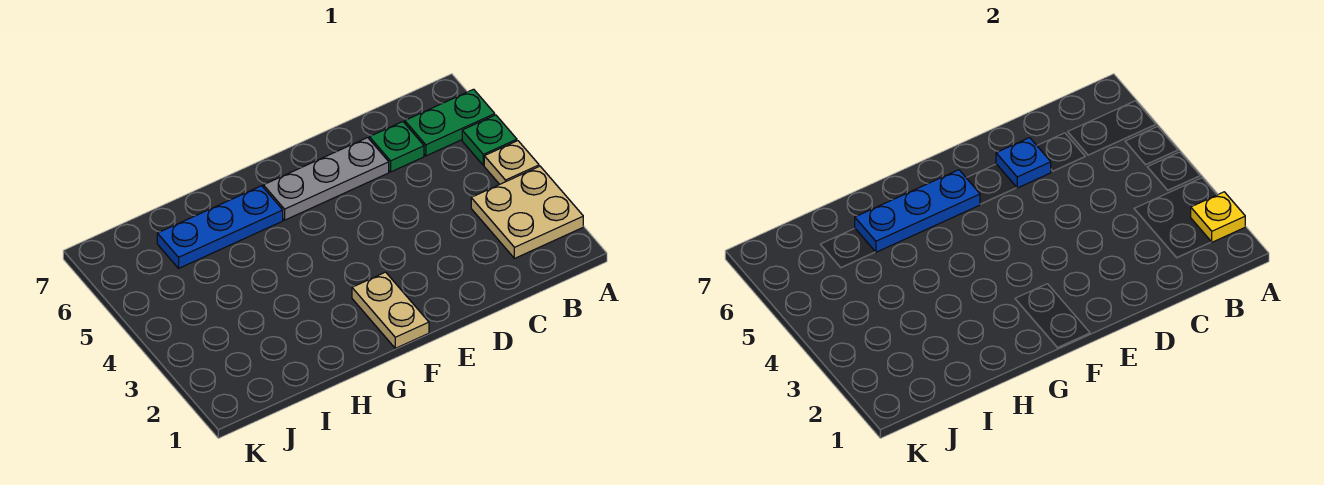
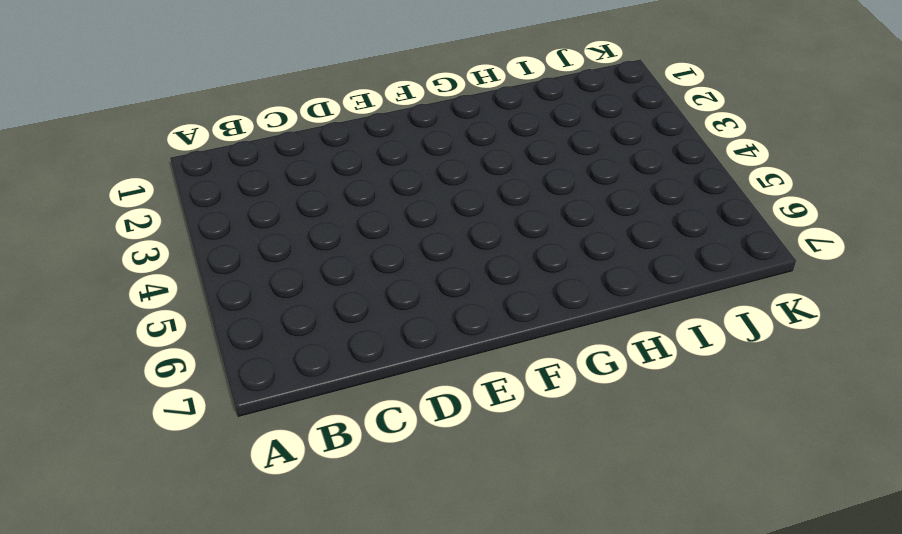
none -> tan plate A2:B3 level 1
none -> tan plate A4 level 1

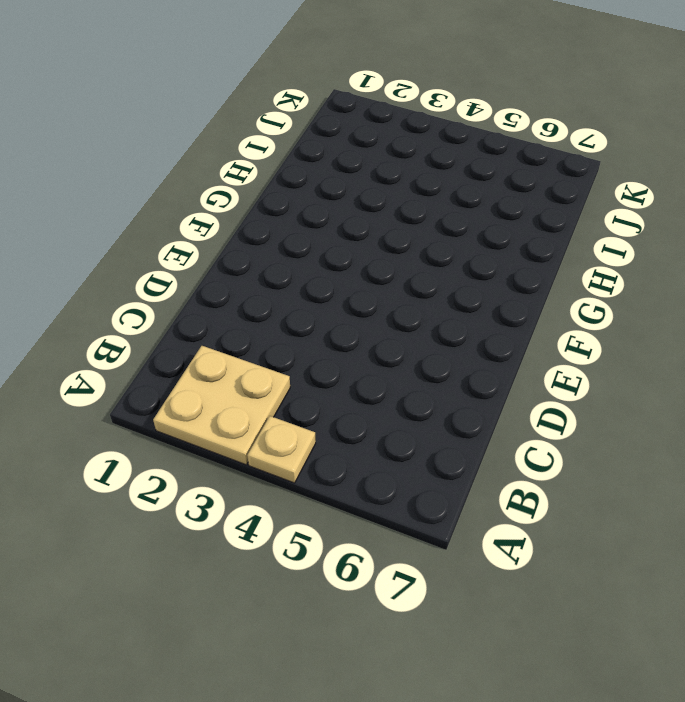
none -> green plate A5 level 1
none -> green plate A6:B6 level 1

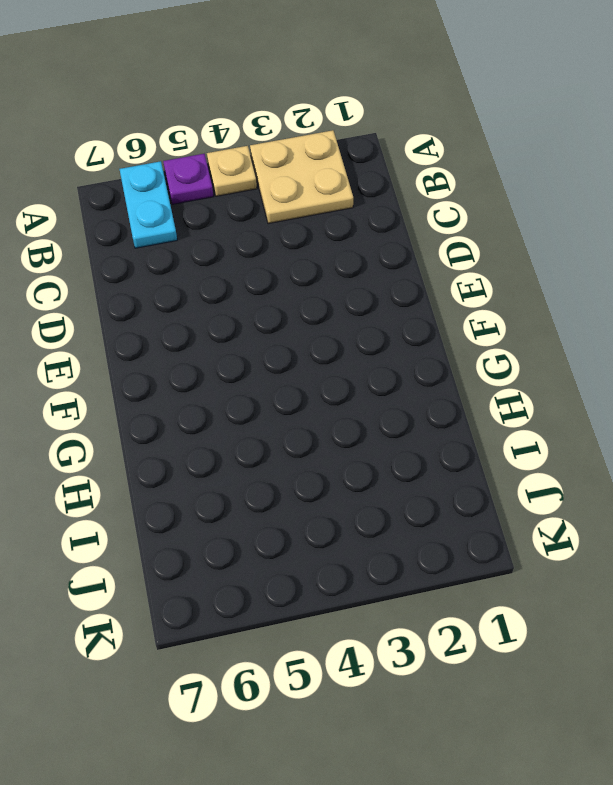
purple plate A5 level 1 -> green plate A5 level 1
cyan plate A6:B6 level 1 -> green plate A6:B6 level 1
none -> green plate C6 level 1
none -> grey plate D6:F6 level 1

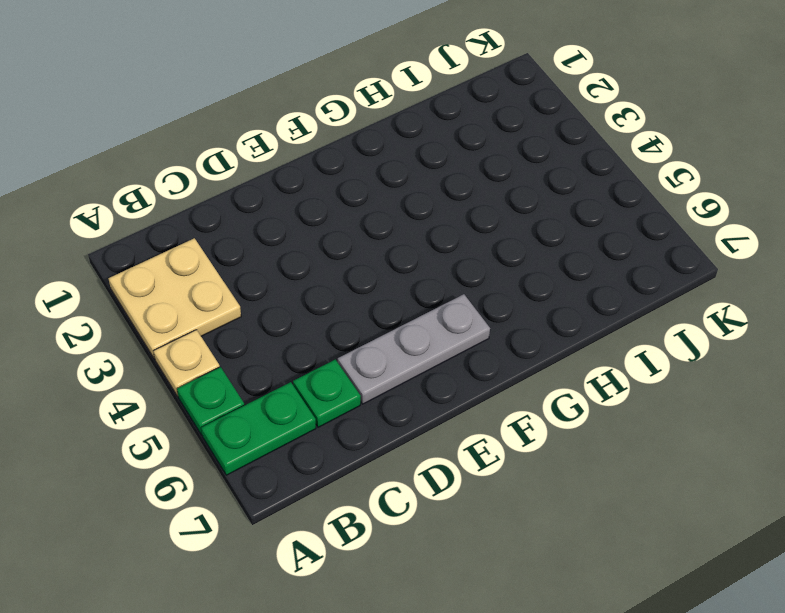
none -> tan plate F1:F2 level 1
none -> blue plate G6:I6 level 1

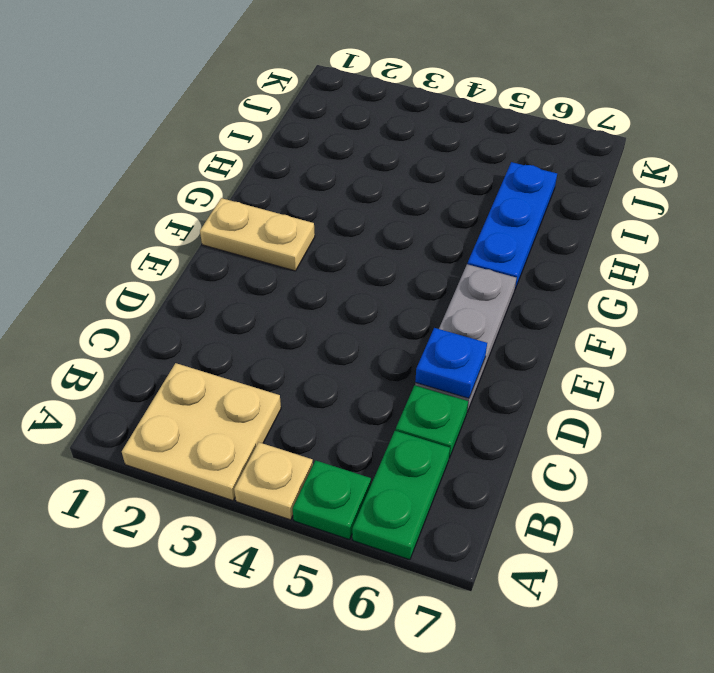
none -> yellow plate A2 level 2
none -> blue plate F6:H6 level 2

